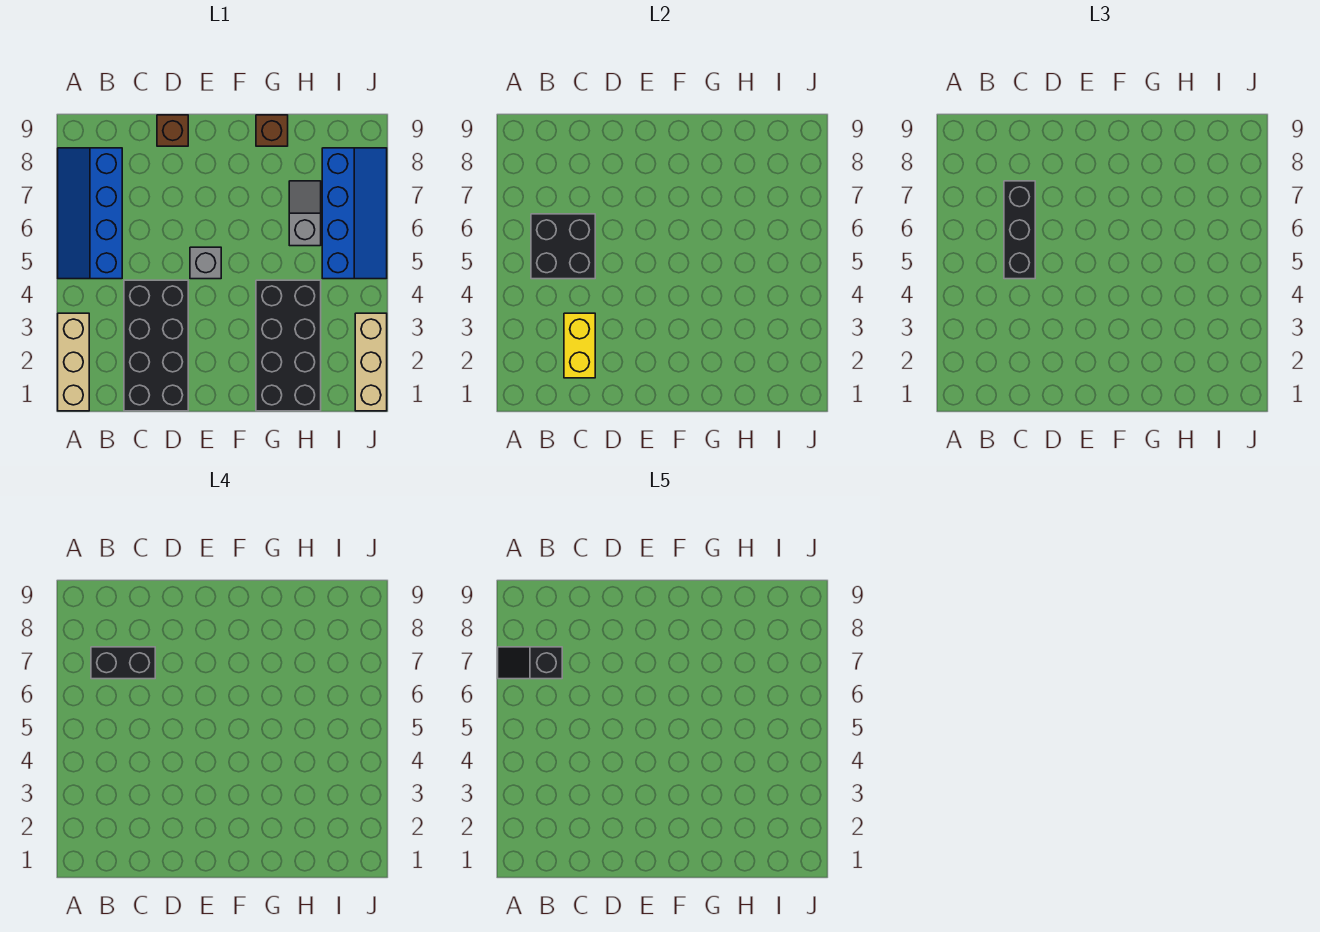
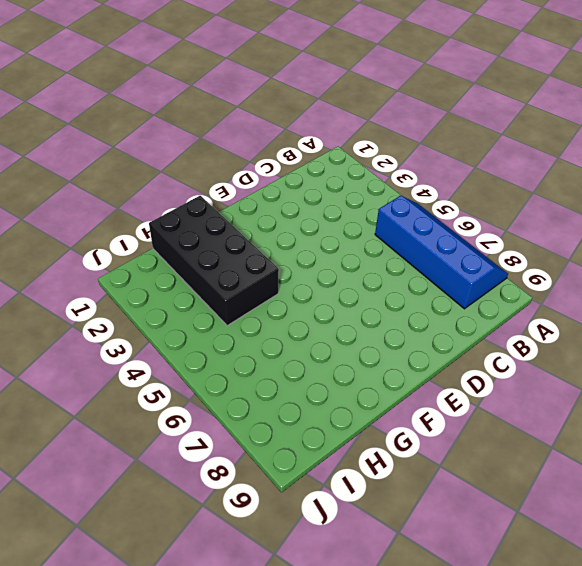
none -> tan brick A1:A3 level 1
none -> black brick C1:D4 level 1
none -> brown brick D9 level 1

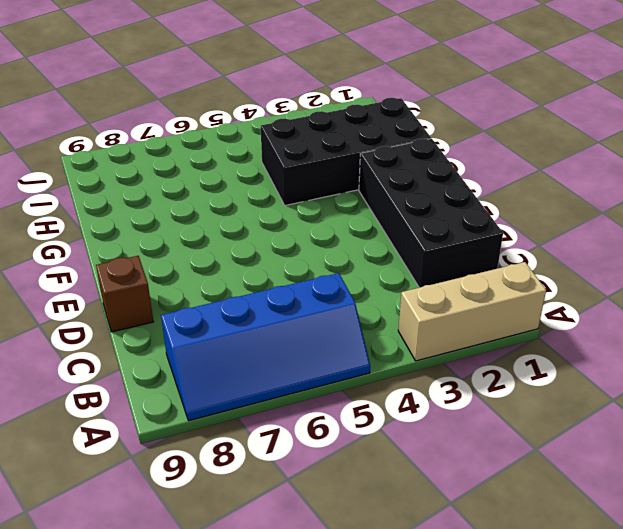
black brick C1:F2 level 1 -> black brick C1:D4 level 1
none -> grey brick E5 level 1
none -> brown brick G9 level 1
none -> grey slope H6:H7 level 1 top 6

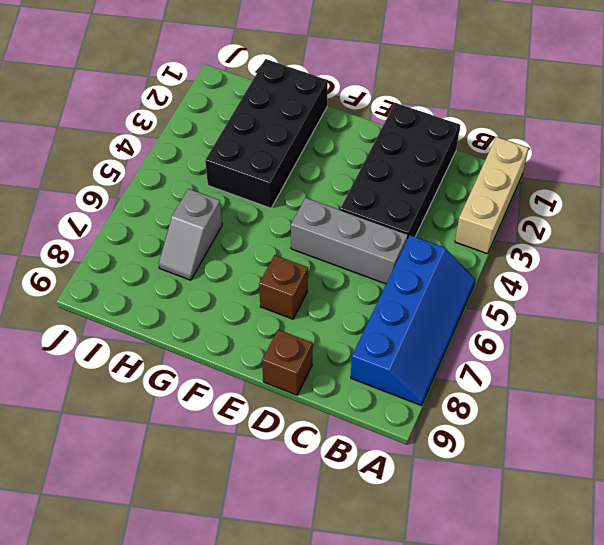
grey brick C5:E5 level 1 -> grey brick E5 level 1
brown brick E7 level 1 -> brown brick G9 level 1
none -> blue slope I5:J8 level 1 top I
none -> tan brick J1:J3 level 1
none -> black brick B5:C6 level 2

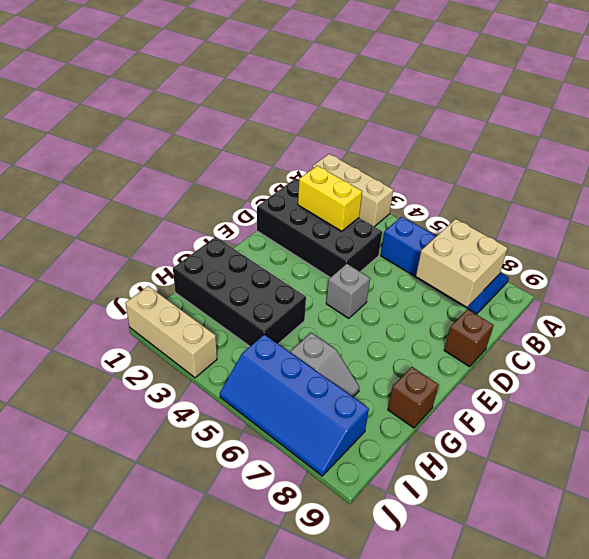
tan brick B7:C8 level 2 -> none
none -> black brick B5:C6 level 2
none -> black brick C5:C7 level 3
none -> black brick B7:C7 level 4

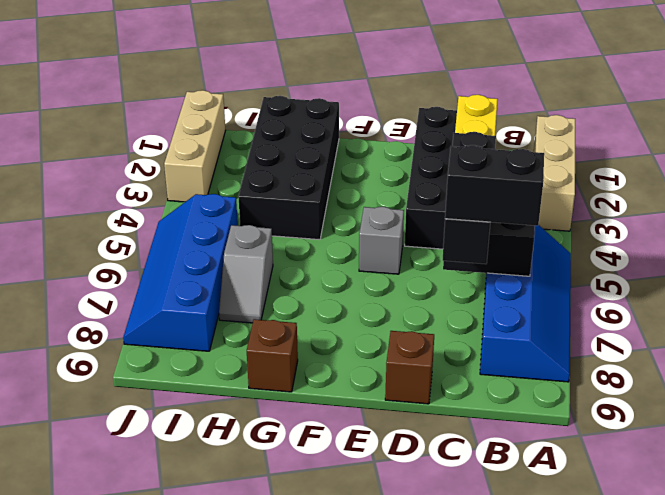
none -> black slope A7:B7 level 5 top B

